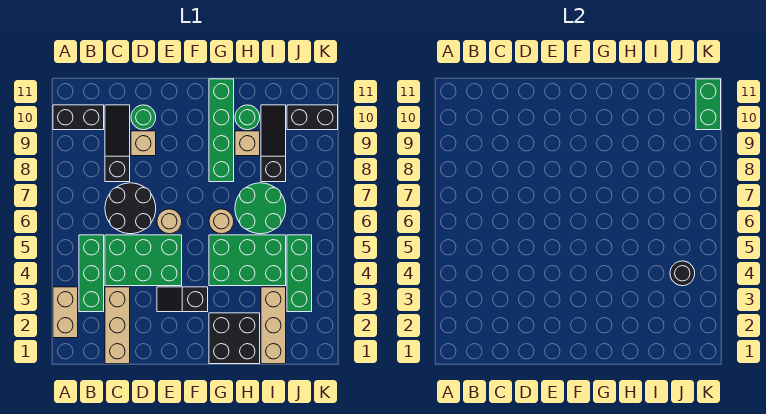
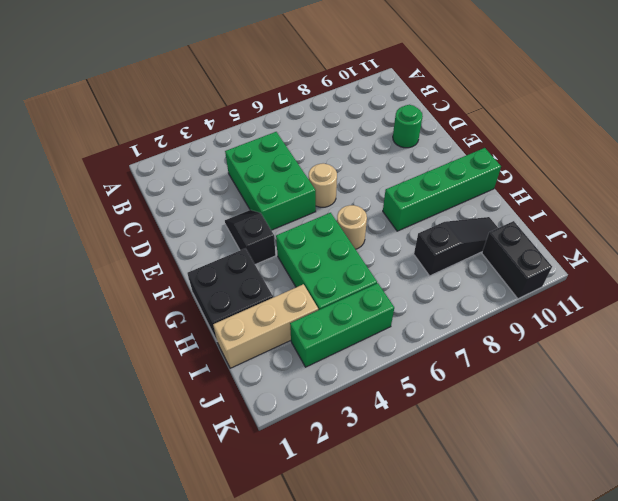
none -> tan brick A2:A3 level 1
none -> black brick A10:B10 level 1
none -> green brick B3:B5 level 1

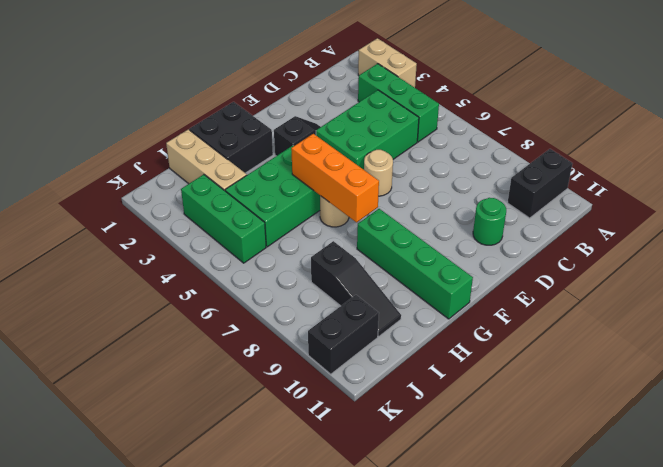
orange brick G5:G7 level 2 -> none
none -> tan brick C1:C3 level 1
none -> black round brick C6:D7 level 1
none -> black slope C8:C10 level 1 top 8

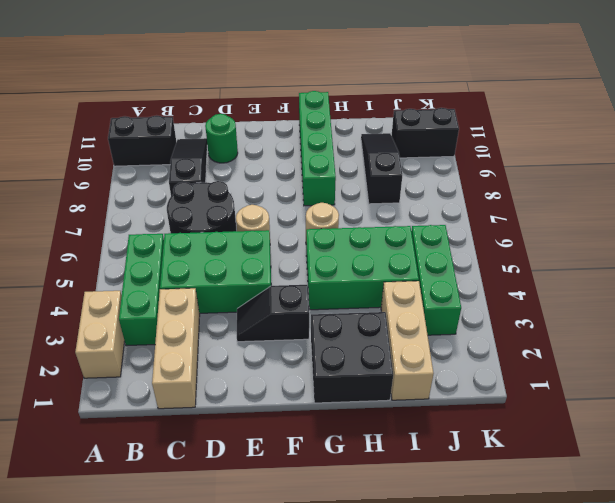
none -> tan brick D9 level 1
none -> green round brick H6:I7 level 1
none -> tan brick H9 level 1

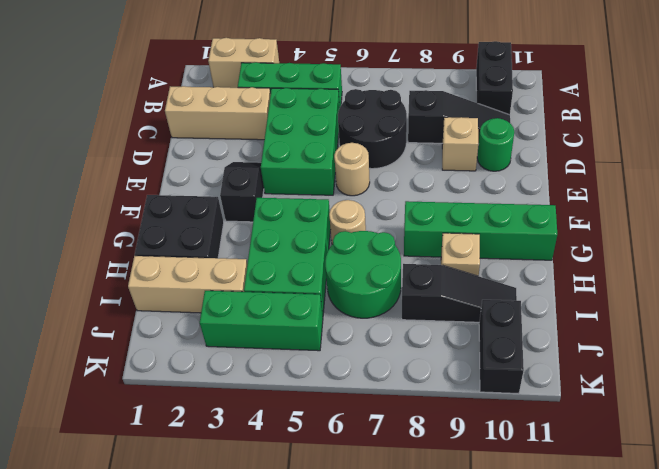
none -> green round brick H10 level 1
none -> black round brick J4 level 2
none -> green brick K10:K11 level 2

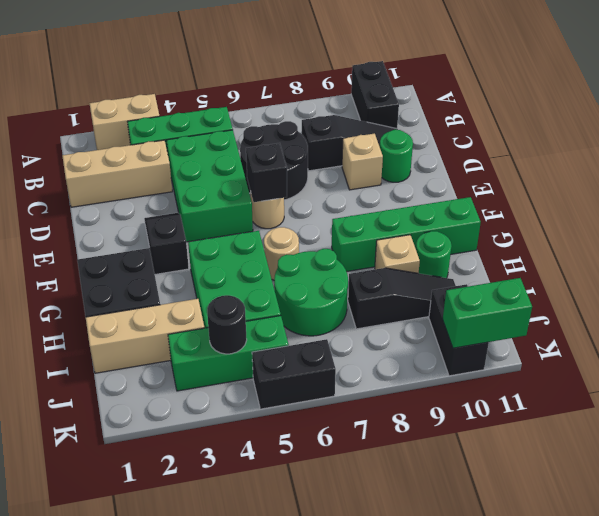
black brick E6 level 2 -> none
black brick K5:K6 level 1 -> none

